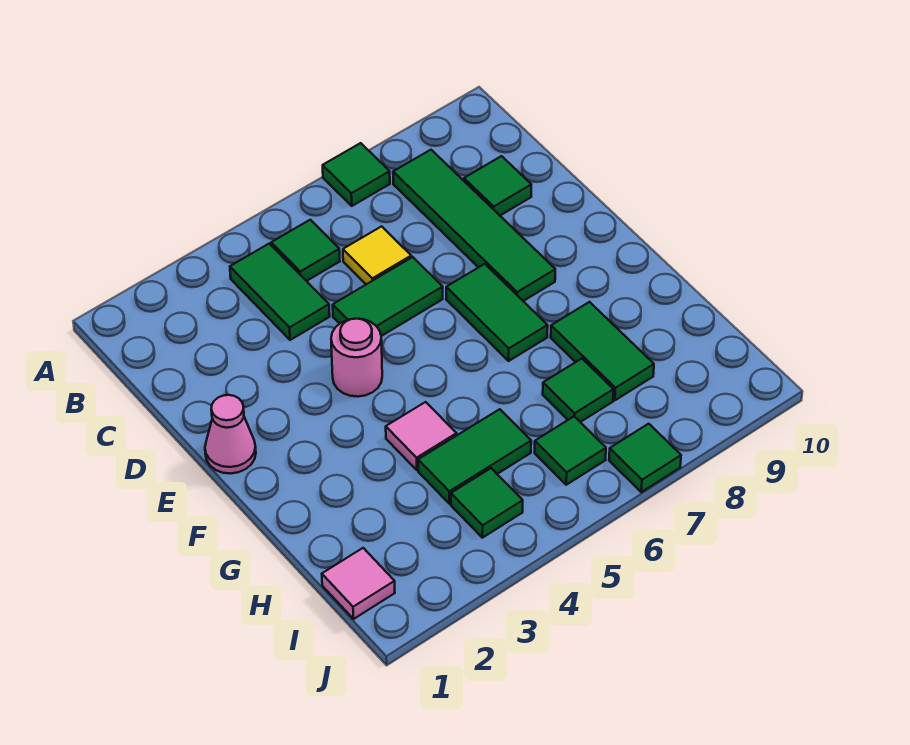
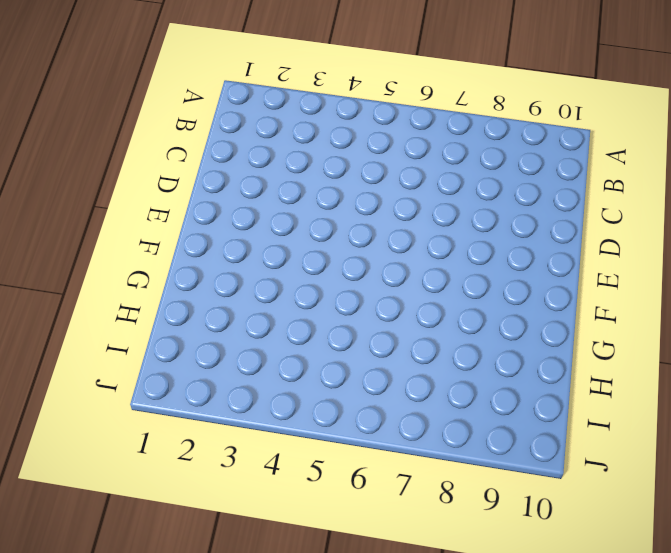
none -> green tile A7 level 1
none -> green tile B4:C4 level 1
none -> green tile B5 level 1

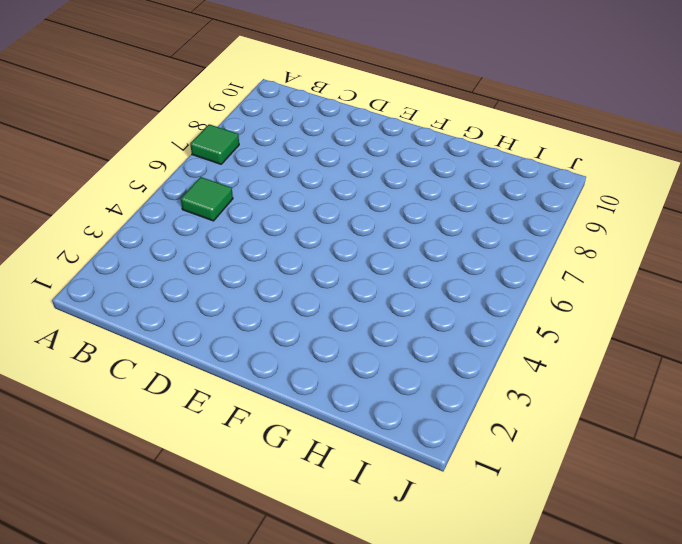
none -> green tile B4:C4 level 1
none -> green tile B8:E8 level 1
none -> yellow tile C6 level 1

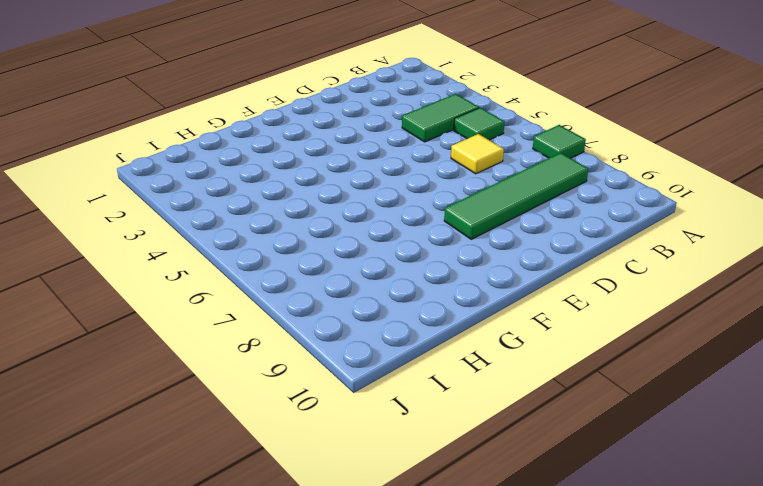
none -> green tile C9 level 1
none -> green tile D5:D6 level 1
none -> pink cone E1 level 1

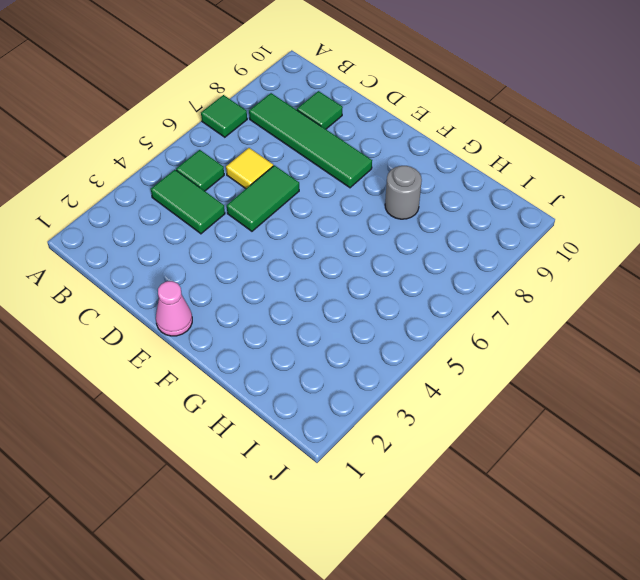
grey round brick G8 level 1 -> green tile G8:H8 level 1
none -> pink round brick E4 level 1
none -> green tile E7:F7 level 1
none -> pink tile G4 level 1

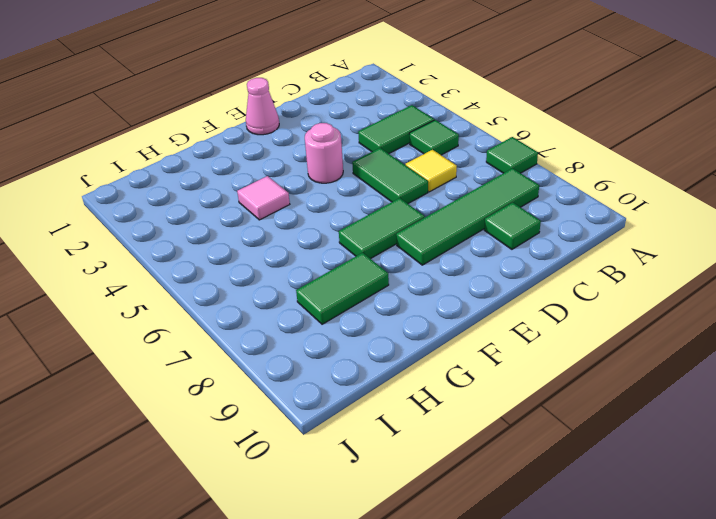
none -> green tile H4:H5 level 1
none -> green tile H7 level 1
none -> pink tile I1 level 1

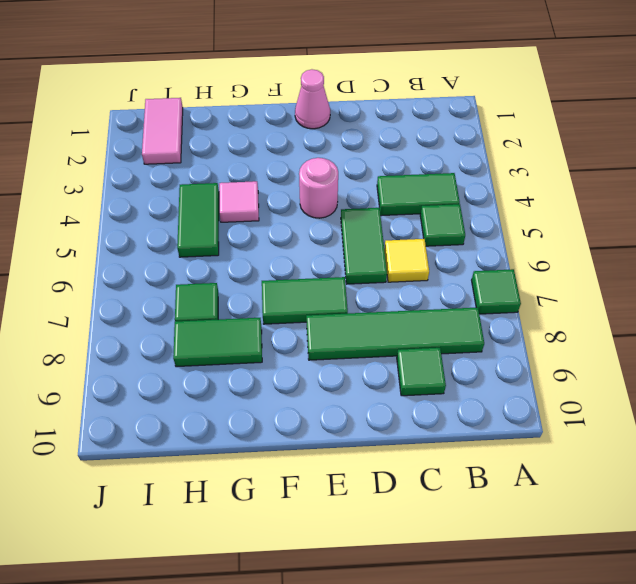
pink tile I1:I2 level 1 -> pink tile I1 level 1
none -> green tile I4 level 1
none -> green tile I6 level 1
none -> green tile J7 level 1

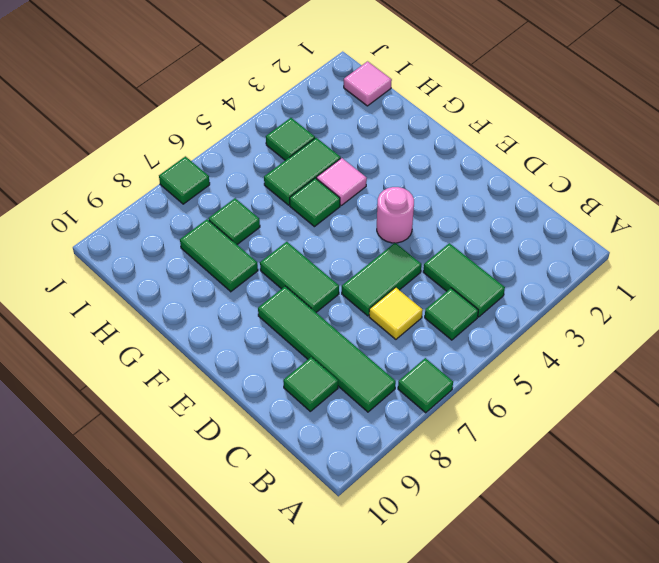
green tile G5 level 1 -> green tile I6 level 1
none -> pink cone E1 level 1

